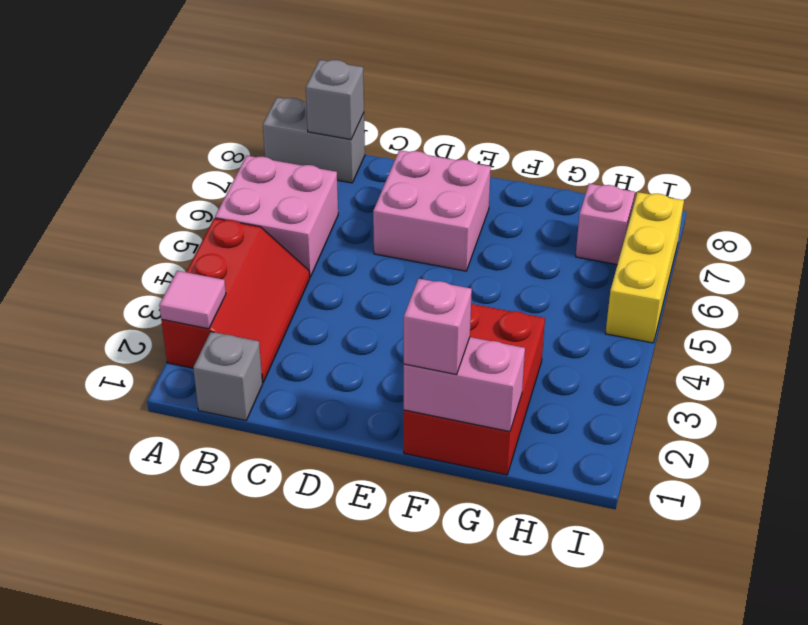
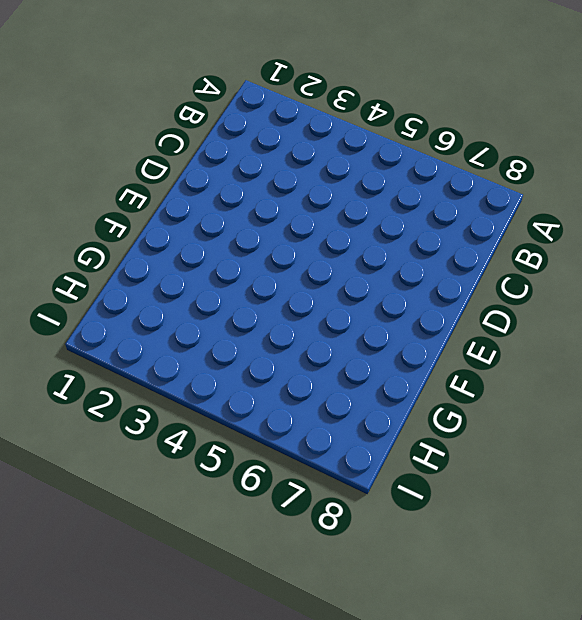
none -> red slope A2:B4 level 1 top A
none -> pink brick A5:B6 level 1
none -> grey brick A8:B8 level 1

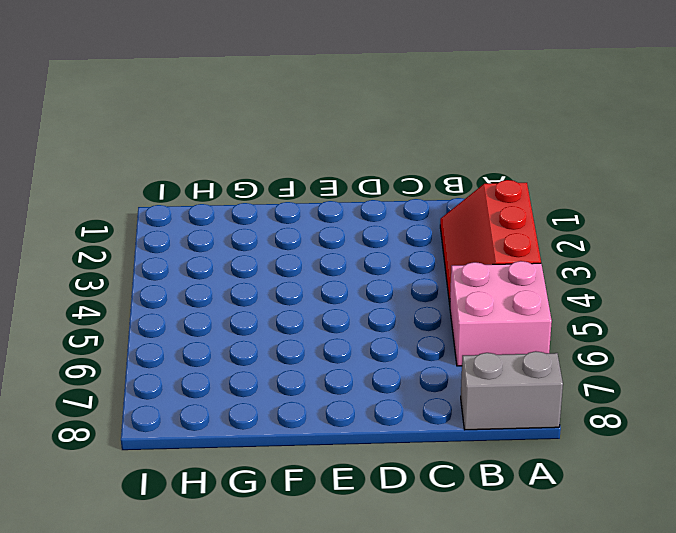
none -> grey brick B1 level 1
none -> pink brick D6:E7 level 1
none -> red brick F1:G3 level 1

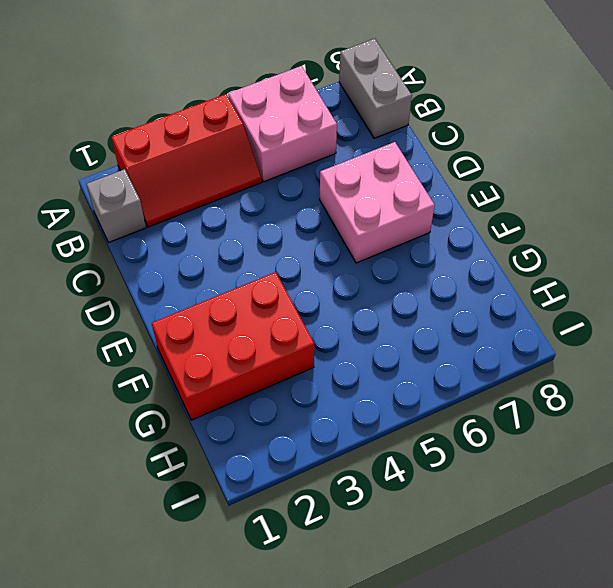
none -> pink brick H7 level 1
none -> yellow brick I5:I7 level 1
none -> pink tile A2 level 2

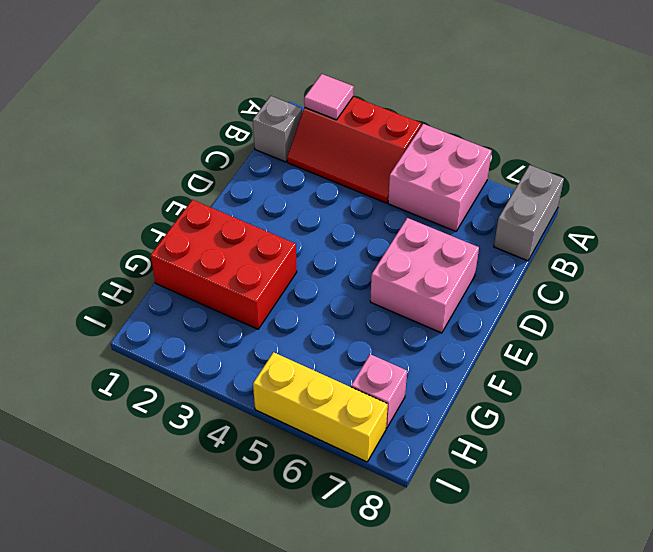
none -> grey brick B8 level 2
none -> pink brick F1:G1 level 2
none -> pink brick F1 level 3

